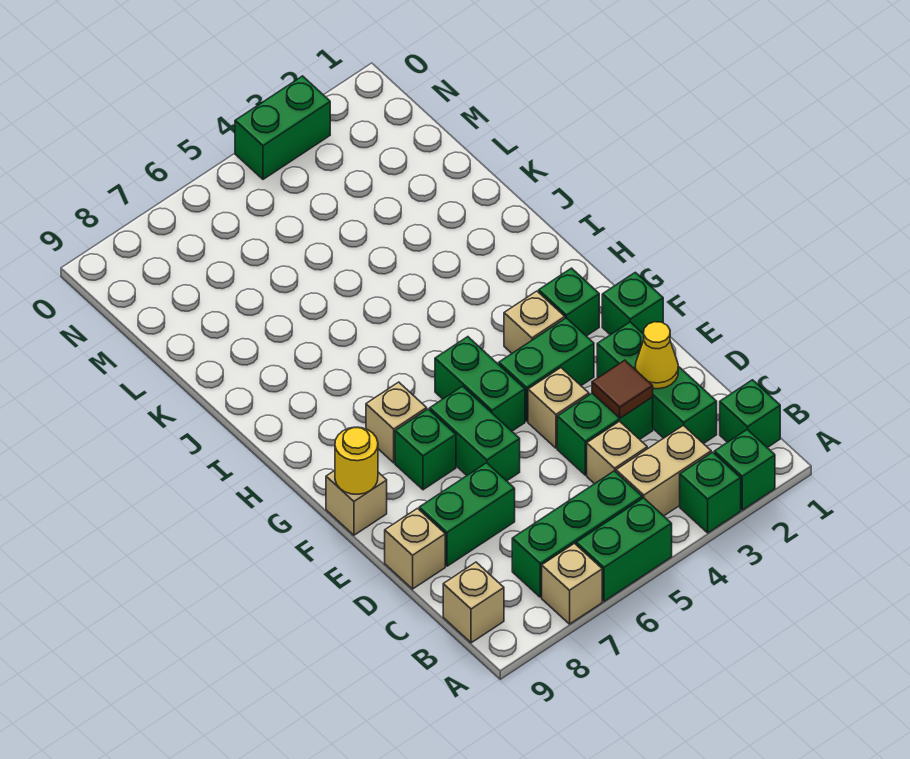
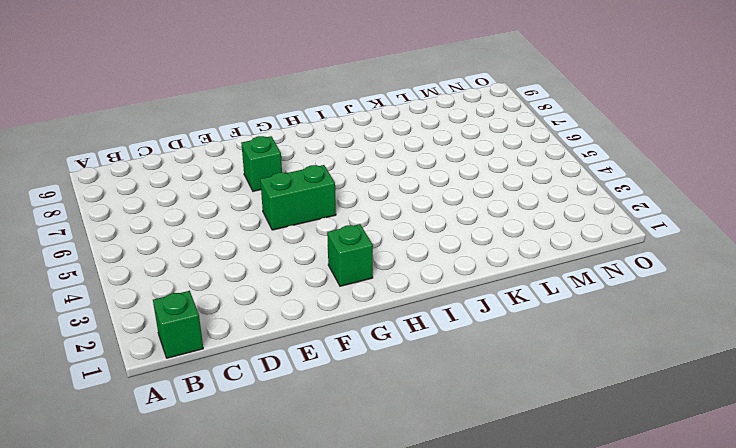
none -> green brick A2 level 1
none -> green brick A3 level 1
none -> green brick A5:A6 level 1

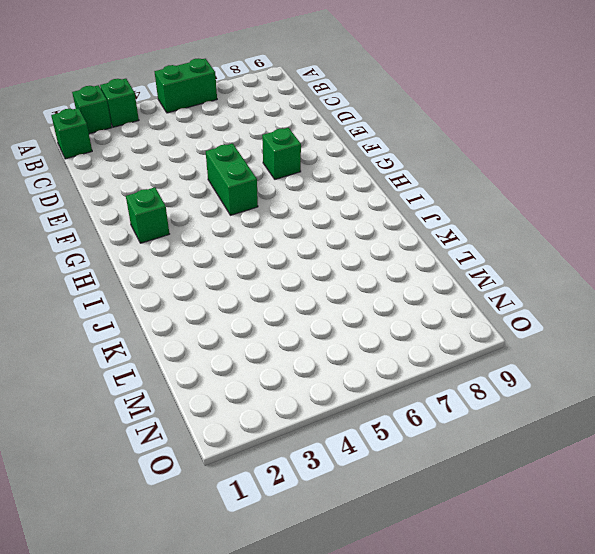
none -> tan brick A7 level 1
none -> tan brick B3:B4 level 1
none -> green brick B5:B7 level 1

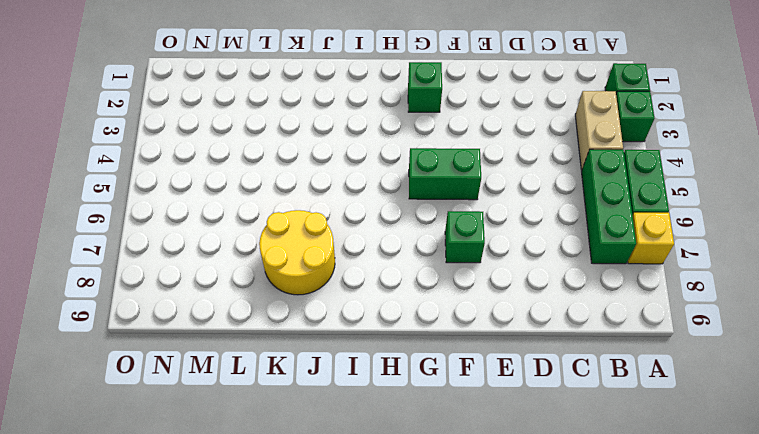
yellow brick A7 level 1 -> tan brick A7 level 1
yellow round brick J7:K8 level 1 -> none
none -> green brick B1 level 1
none -> tan brick B9 level 1
none -> green brick C2:E2 level 1

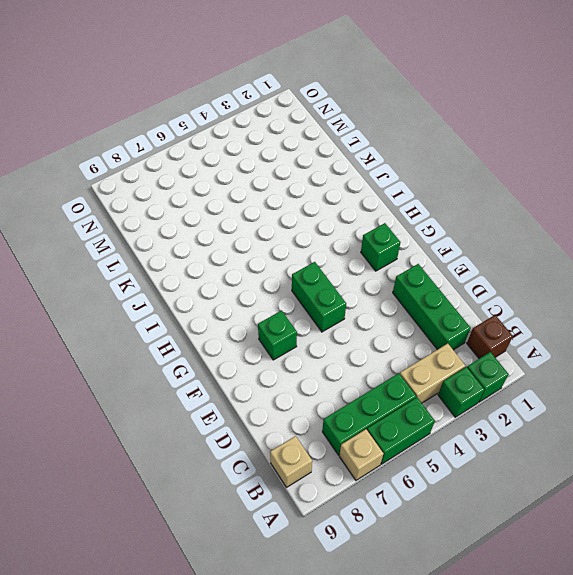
brown brick B1 level 1 -> green brick B1 level 1
none -> tan brick C4 level 1
none -> green brick D3:D4 level 1
none -> green brick D7:D8 level 1

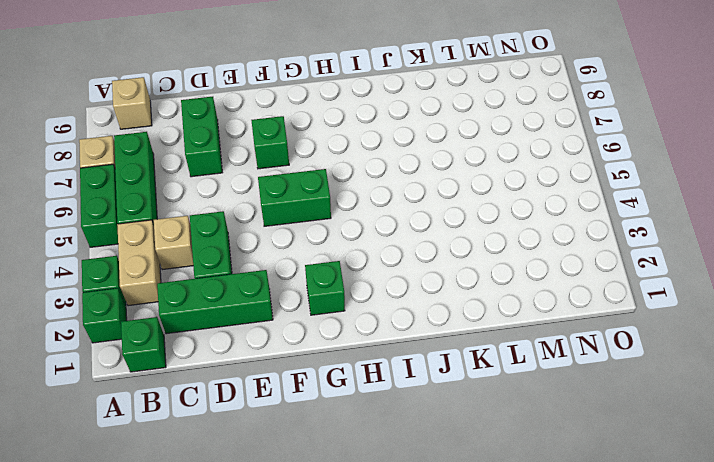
none -> tan brick D9 level 1
none -> tan brick E4 level 1
none -> green brick E6:F6 level 1

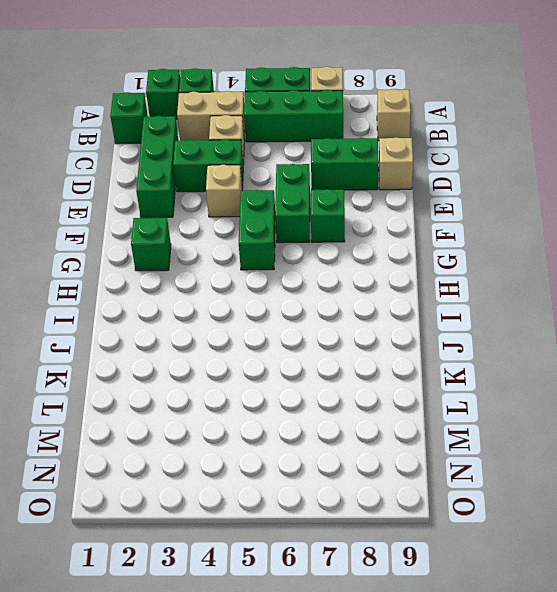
none -> green brick F1 level 1
none -> green brick F3:F4 level 1
none -> tan brick F9 level 1

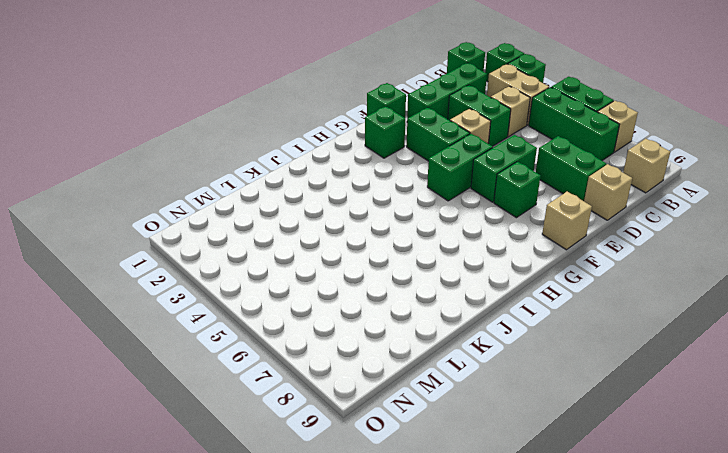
none -> tan brick G3 level 1
none -> tan brick G7 level 1
none -> green brick O3:O4 level 1

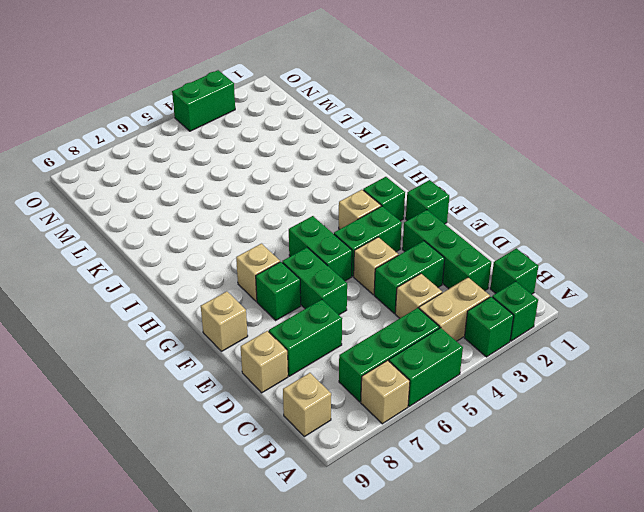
none -> yellow cone D2 level 2
none -> brown tile D3 level 2
none -> yellow round brick F9 level 2

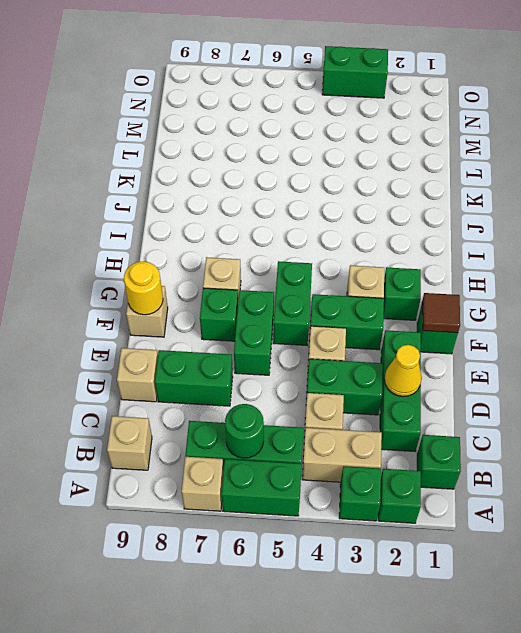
green round brick B6 level 2 -> none
brown tile F1 level 2 -> brown tile D3 level 2

